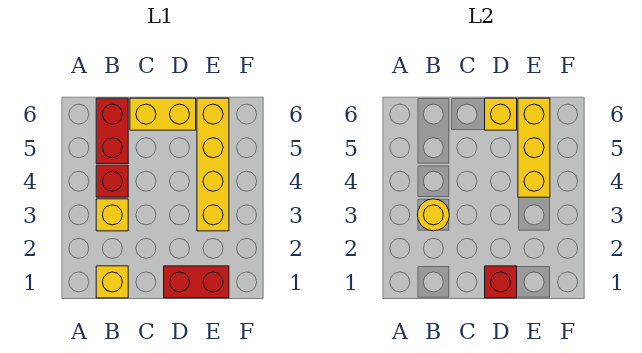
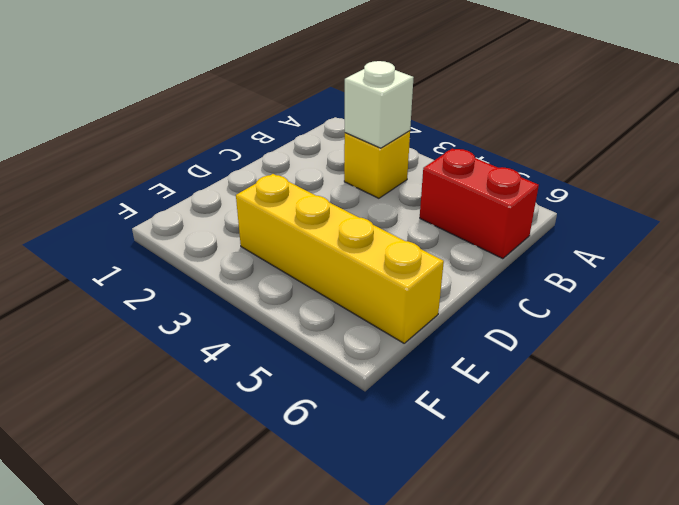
white brick B3 level 2 -> yellow round brick B3 level 2
none -> yellow brick B1 level 1
none -> red brick B4 level 1

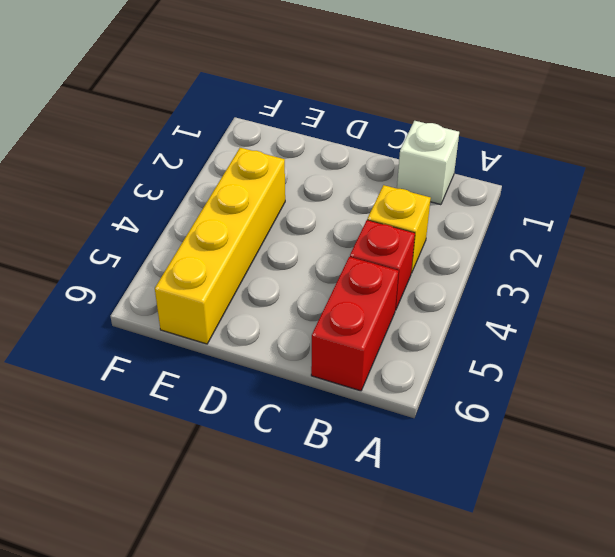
white brick B1 level 1 -> yellow brick B1 level 1
none -> yellow brick C6:D6 level 1
none -> red brick D1:E1 level 1

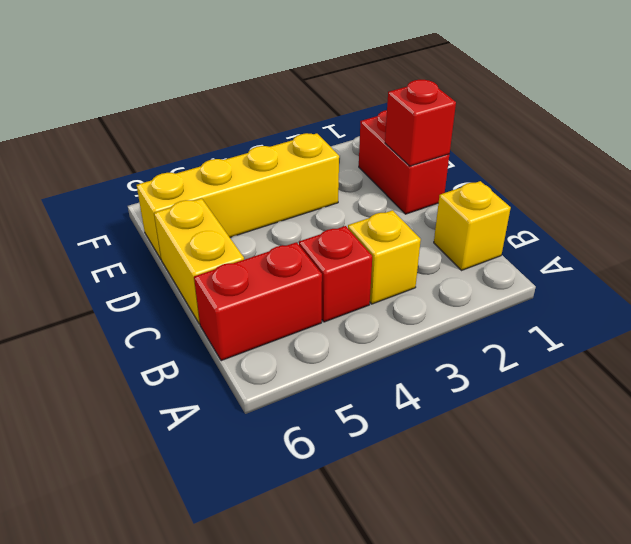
none -> yellow round brick B3 level 2
none -> yellow brick D6 level 2

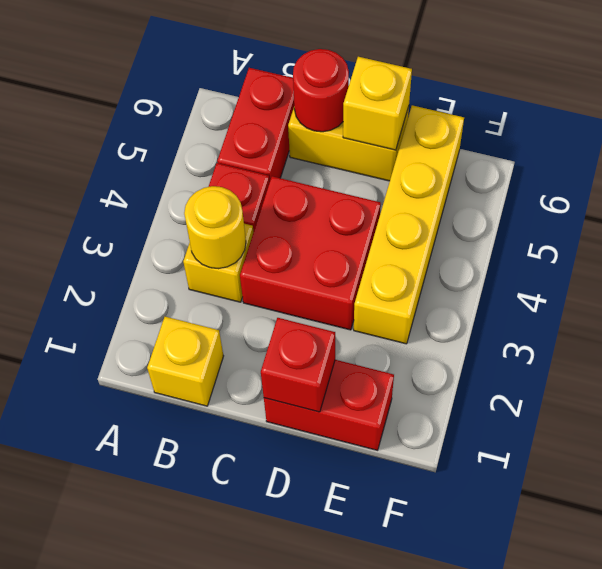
red brick C3:D4 level 1 -> none
red round brick C6 level 2 -> none
none -> yellow brick E4:E6 level 2

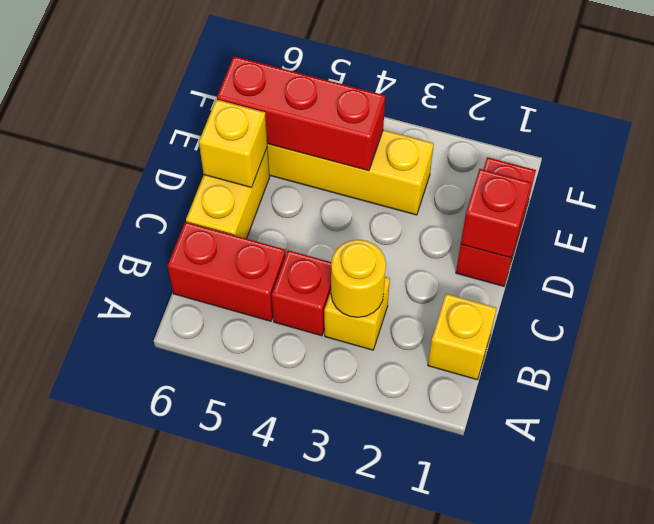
red brick E4:E6 level 2 -> yellow brick E4:E6 level 2

